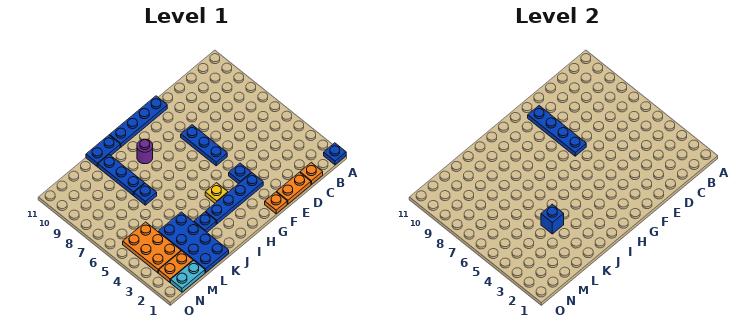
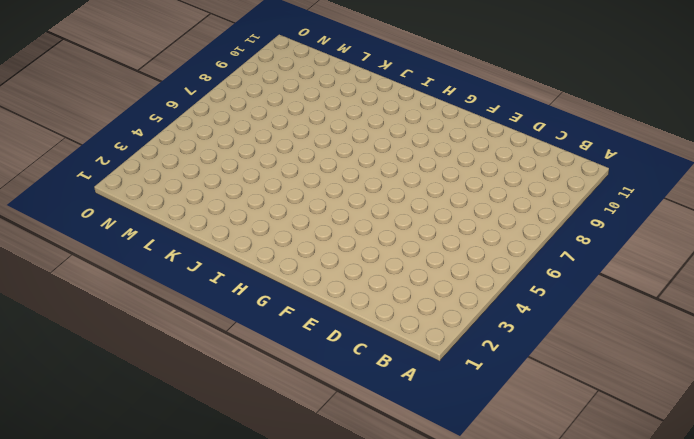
none -> blue plate A1 level 1
none -> orange plate C1 level 1
none -> orange plate D1:E1 level 1

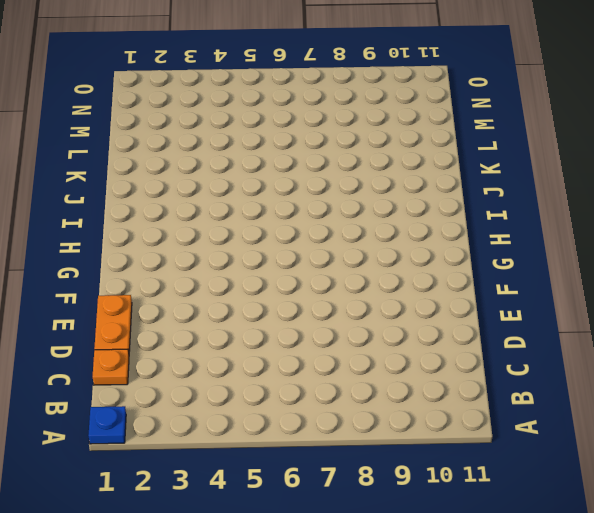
none -> orange plate F1 level 1
none -> blue plate F3:I3 level 1
none -> blue plate F4 level 1

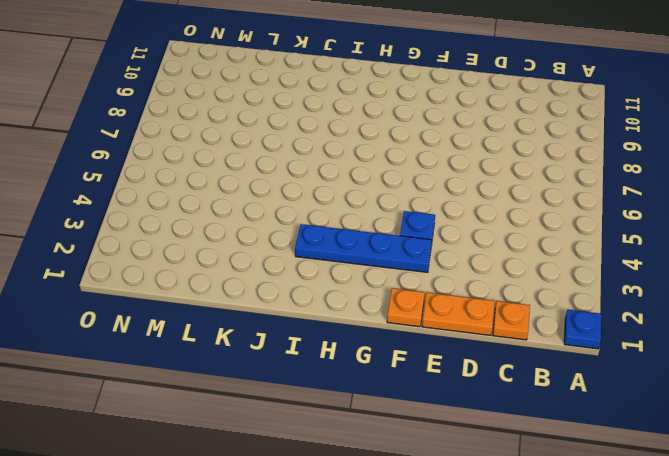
none -> blue plate F6:F8 level 1
none -> blue plate F11:I11 level 1
none -> yellow plate H4 level 1

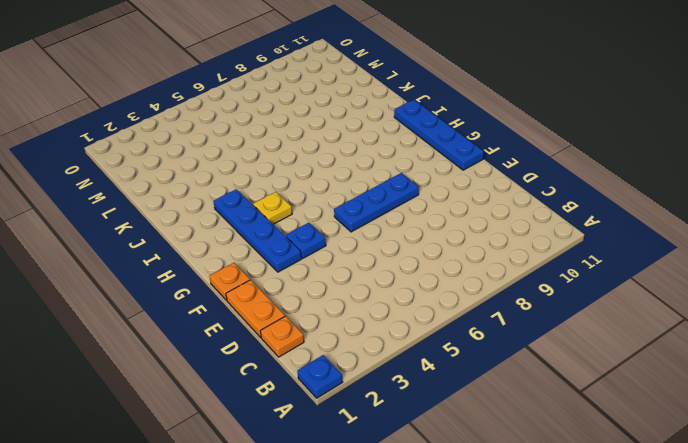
none -> purple round brick I9 level 1
none -> blue plate J3 level 1
none -> blue plate J11:K11 level 1

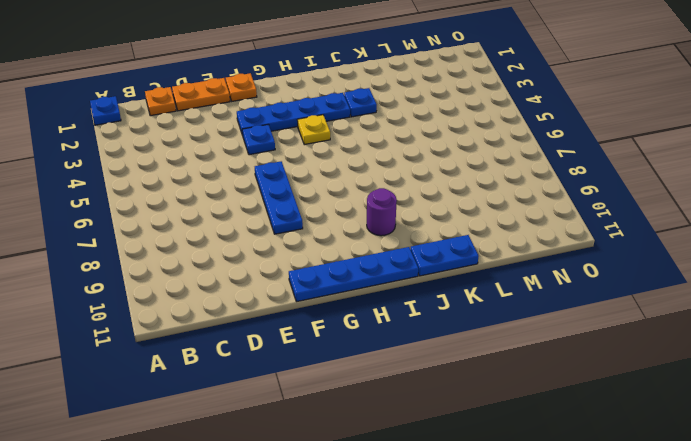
none -> blue plate K1:L4 level 1
none -> blue plate K7 level 1
none -> blue plate K8:K10 level 1

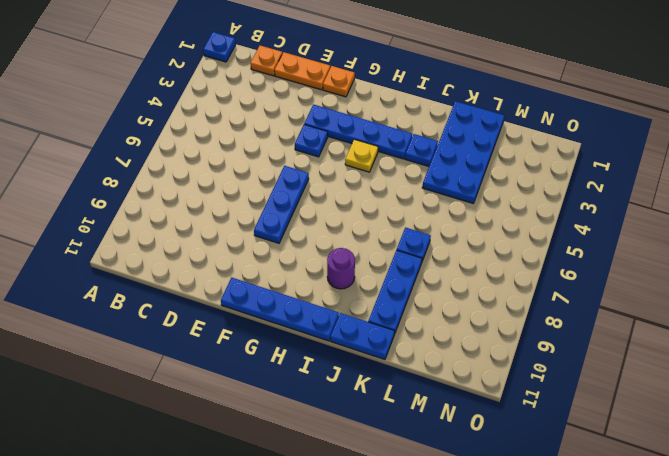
none -> cyan plate M1:N1 level 1
none -> orange plate M2:N2 level 1
none -> orange plate M3:N5 level 1

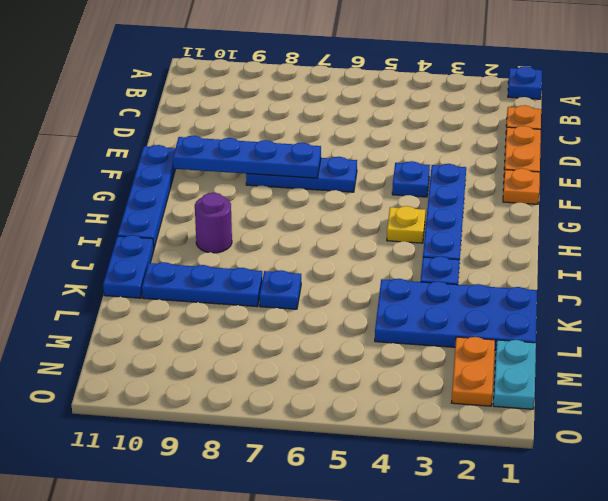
none -> orange plate M3:N5 level 1
none -> blue brick K4 level 2

